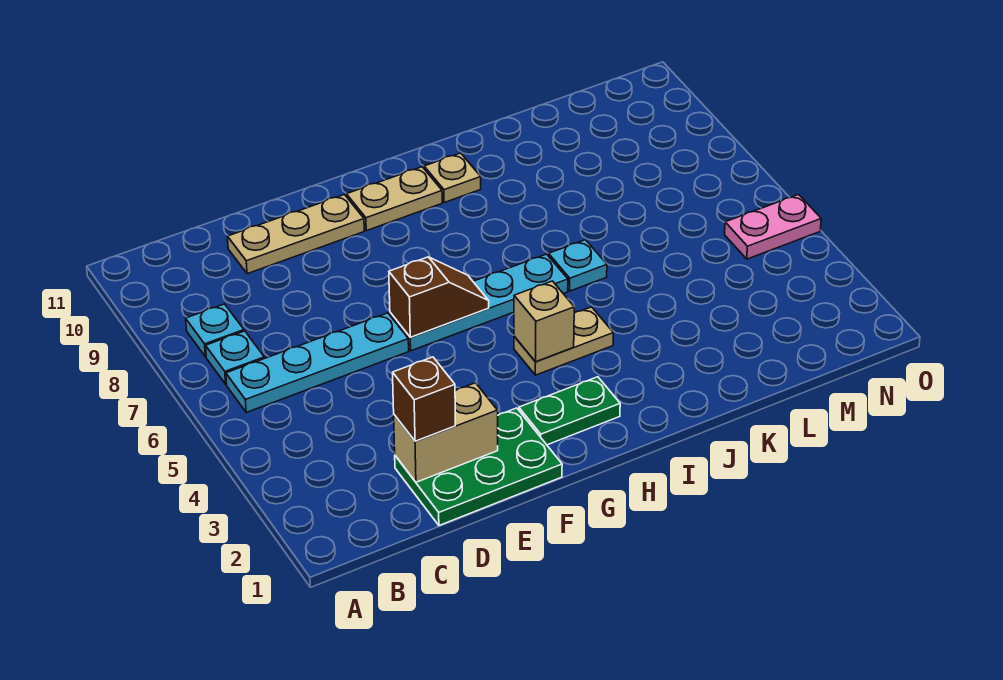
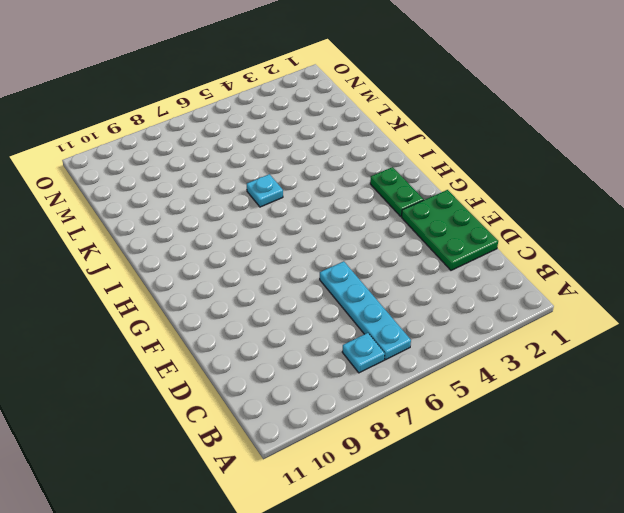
none -> cyan plate B8 level 1
none -> tan plate D10:F10 level 1
none -> cyan plate F6:I6 level 1

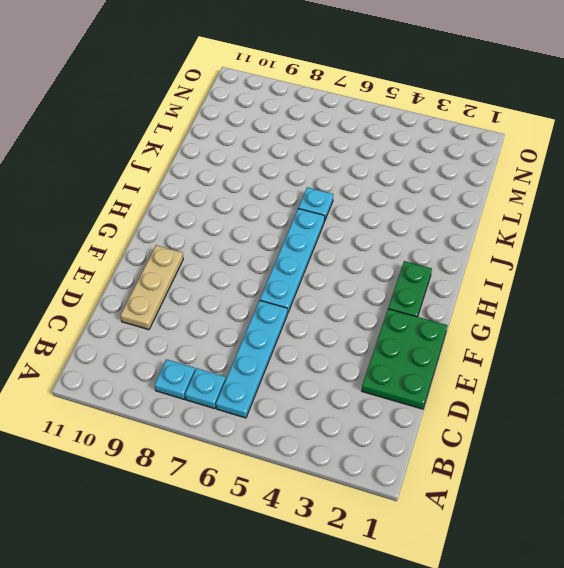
none -> tan plate G10:H10 level 1
none -> tan plate H4:I4 level 1
none -> tan plate I10 level 1

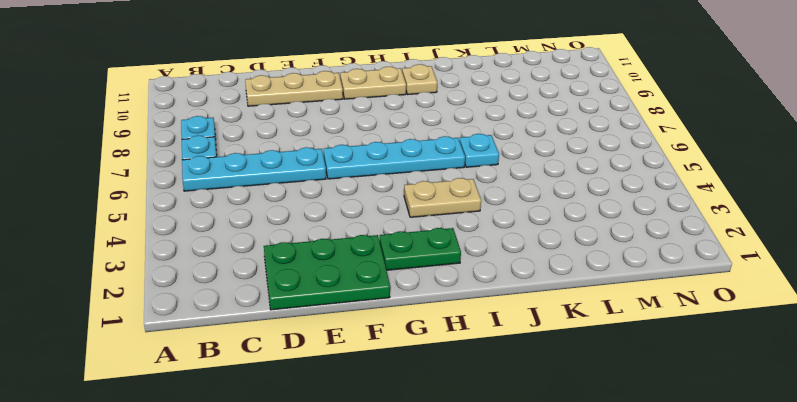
none -> pink plate N5:O5 level 1
none -> tan brick D2:E2 level 2
none -> brown slope F6:G6 level 2 top F

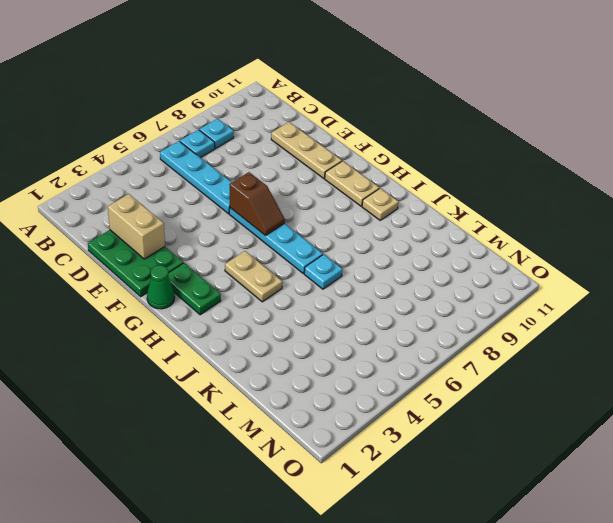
green cone G1 level 1 -> none
none -> pink plate N5:O5 level 1
none -> tan brick H4 level 2
none -> brown brick D2 level 3

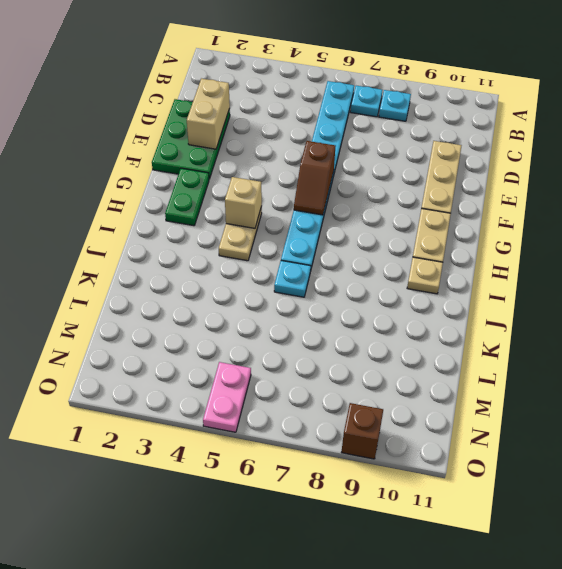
brown brick O9 level 1 -> brown brick D2 level 3

